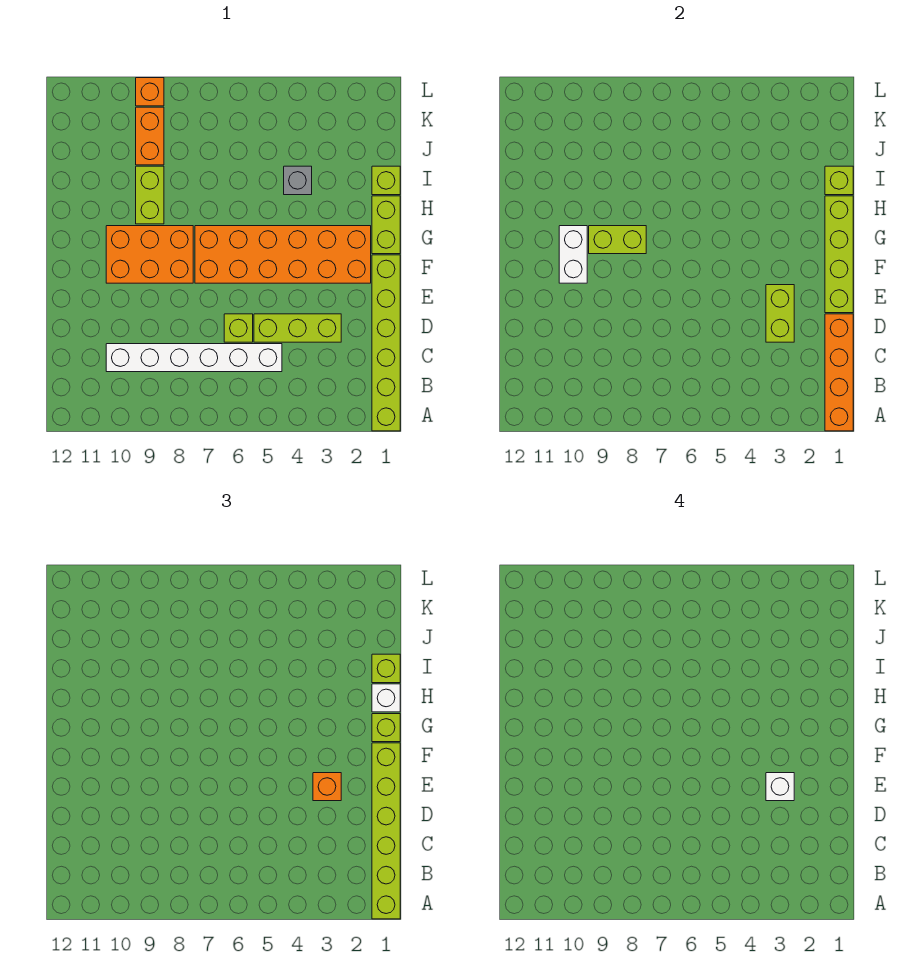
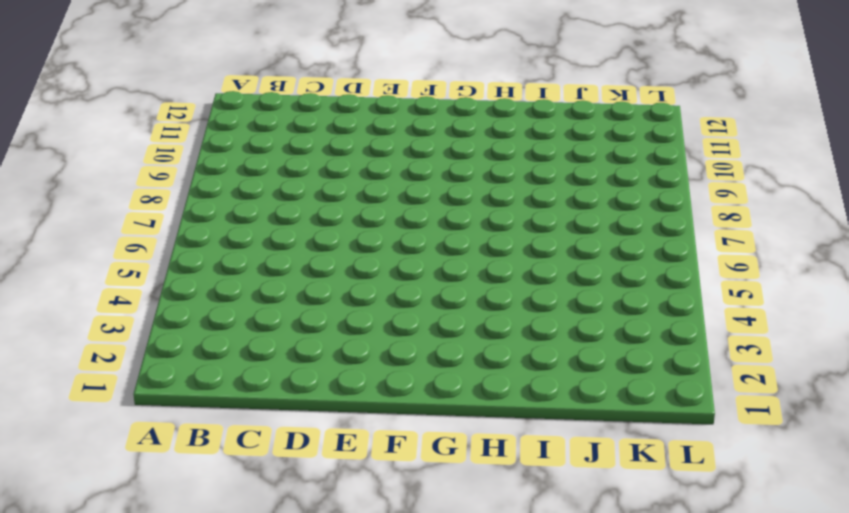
none -> lime brick A1:F1 level 1
none -> white brick C5:C10 level 1
none -> lime brick D3:D5 level 1

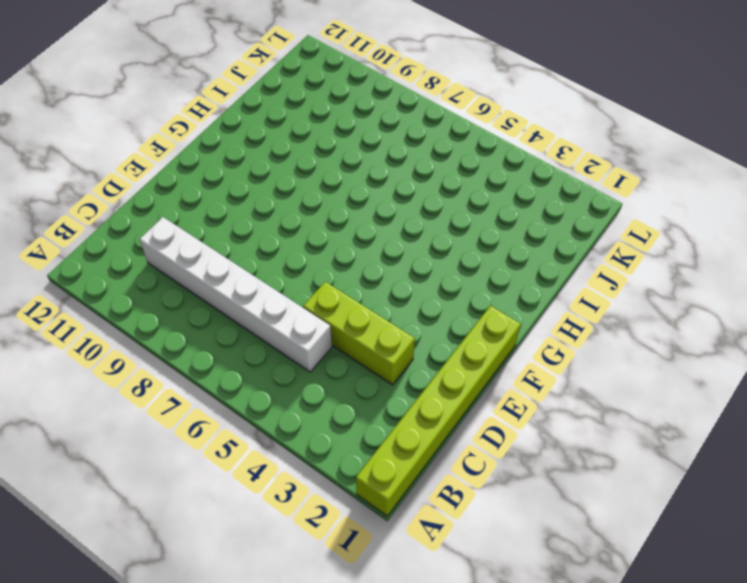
none -> lime brick D6 level 1
none -> orange brick F2:G7 level 1
none -> orange brick F8:G10 level 1

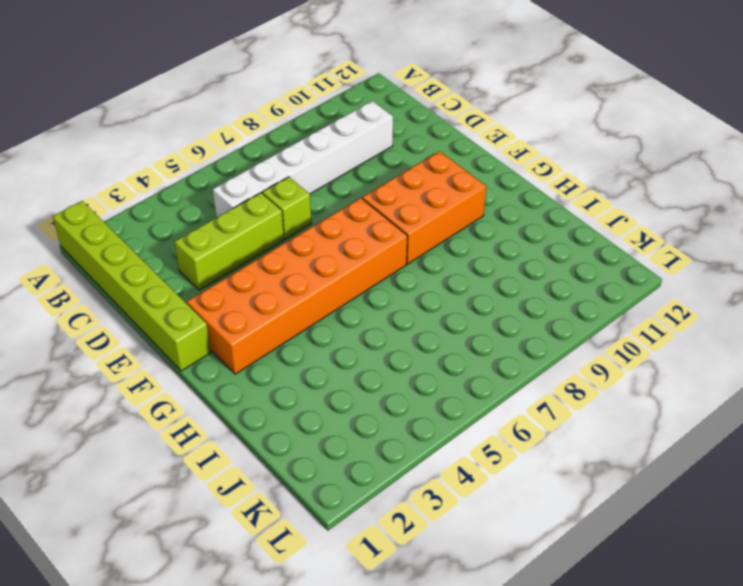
none -> lime brick G1:H1 level 1
none -> lime brick H9:I9 level 1
none -> lime brick I1 level 1

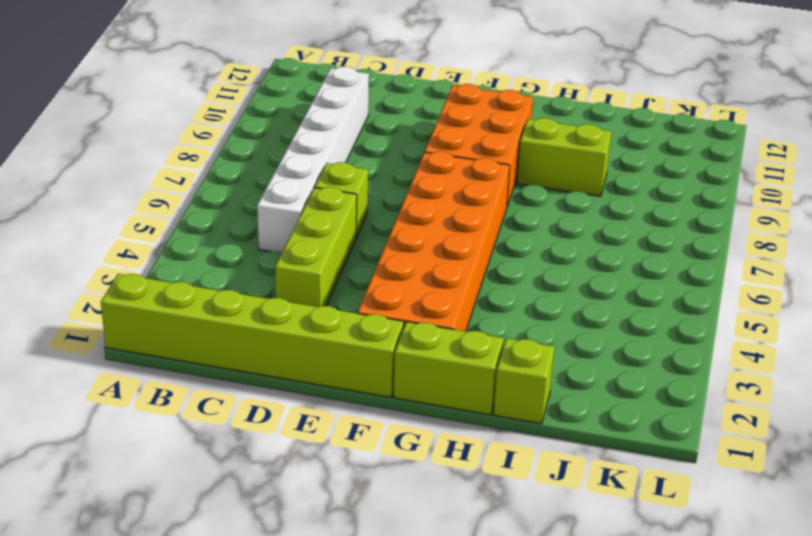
none -> grey brick I4 level 1
none -> orange brick J9:K9 level 1
none -> orange brick L9 level 1

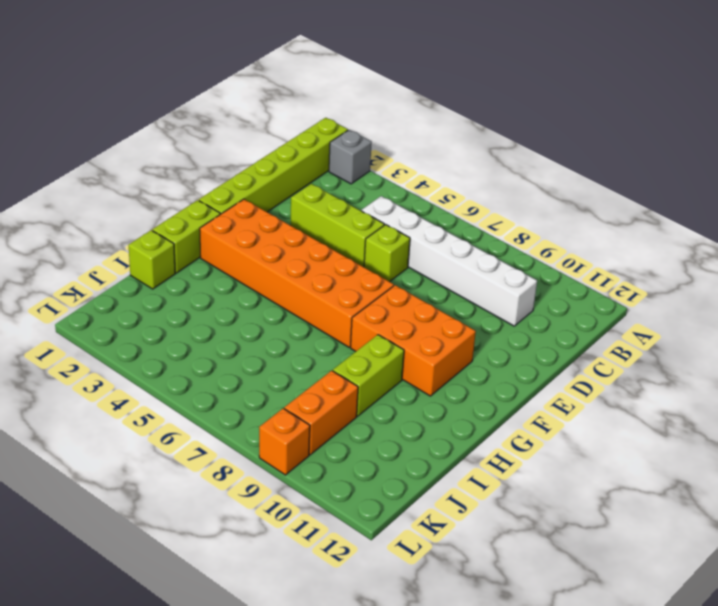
grey brick A2 level 1 -> grey brick I4 level 1
none -> orange brick A1:D1 level 2
none -> lime brick D3:E3 level 2
none -> lime brick E1:H1 level 2

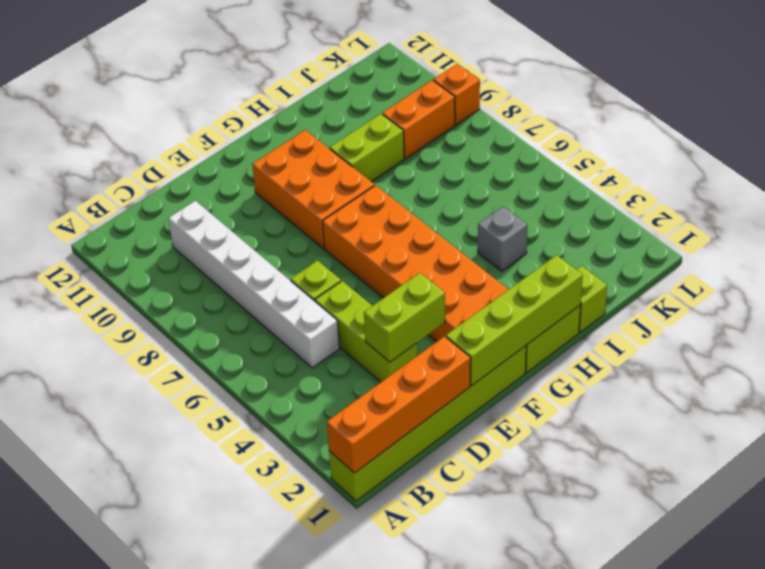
none -> white brick F10:G10 level 2
none -> lime brick G8:G9 level 2
none -> lime brick I1 level 2

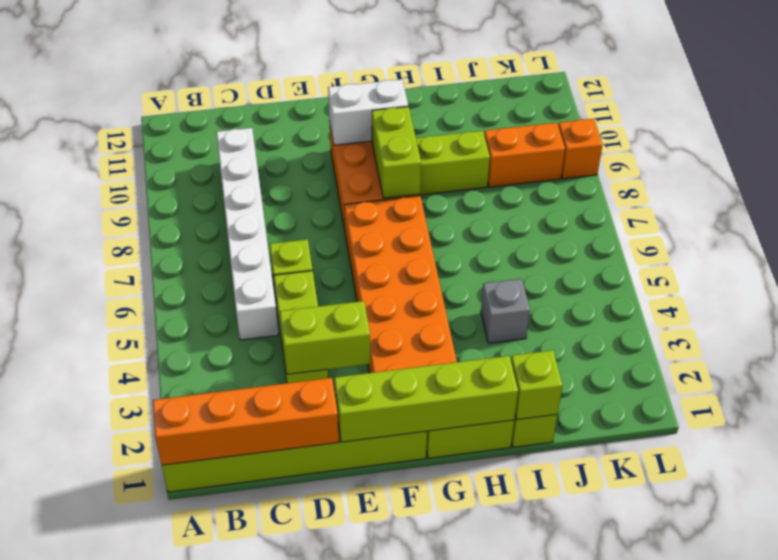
none -> lime brick A1:F1 level 3
none -> orange brick E3 level 3
none -> lime brick G1 level 3

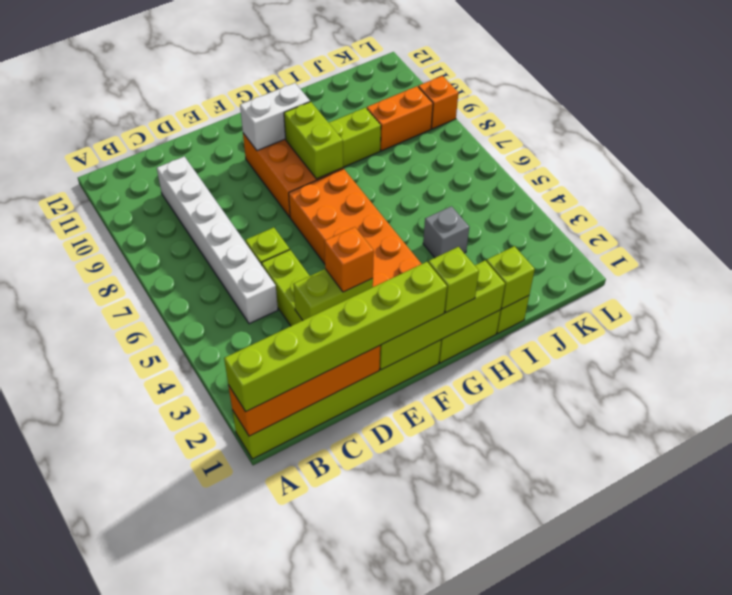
none -> white brick H1 level 3
none -> lime brick I1 level 3
none -> white brick E3 level 4

